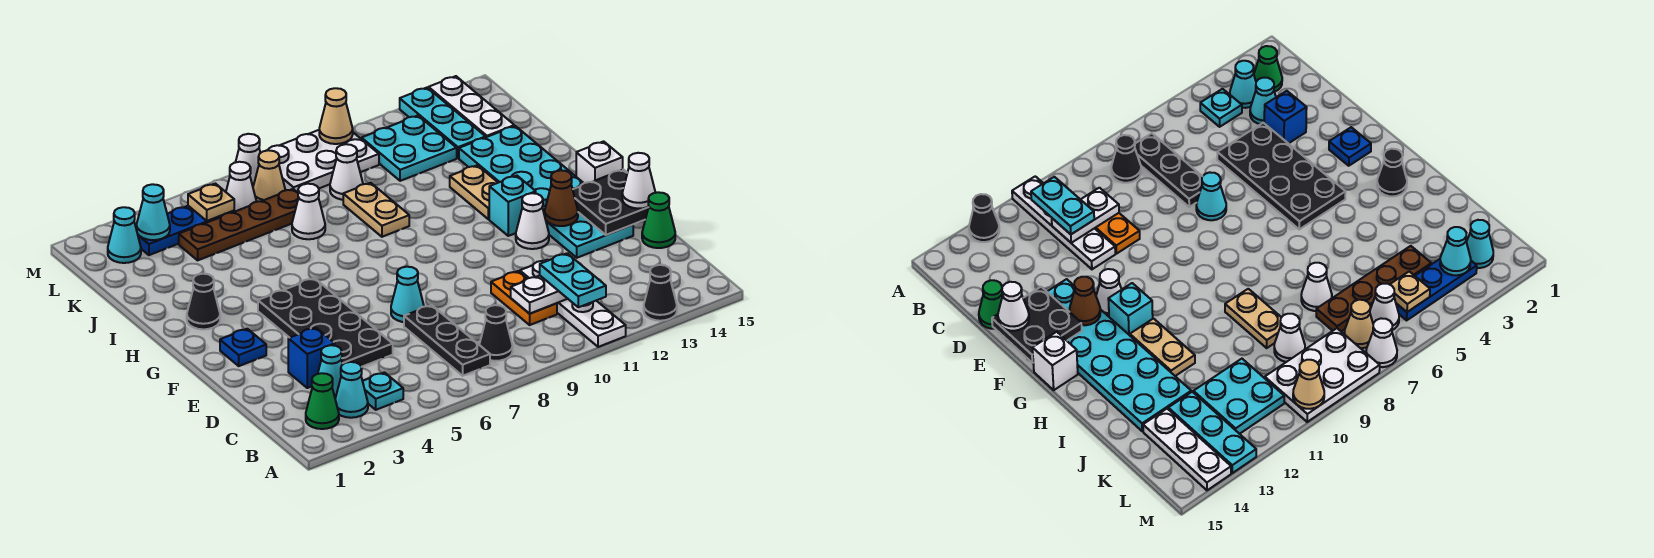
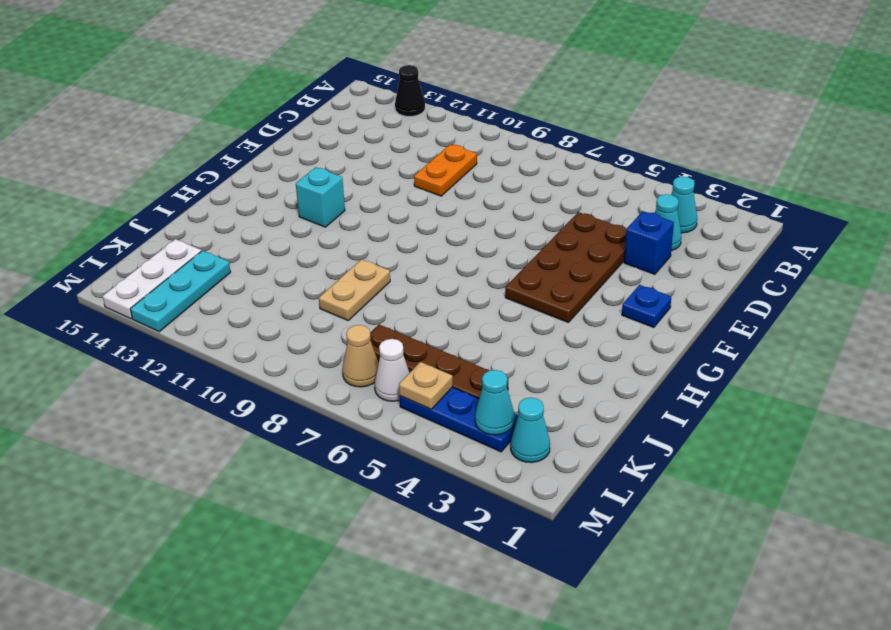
brown plate D4:G5 level 1 -> black plate D4:G5 level 1
none -> white plate A11:D11 level 1
none -> green cone B2 level 1
none -> cyan plate B4 level 1
none -> black plate B7:D7 level 1

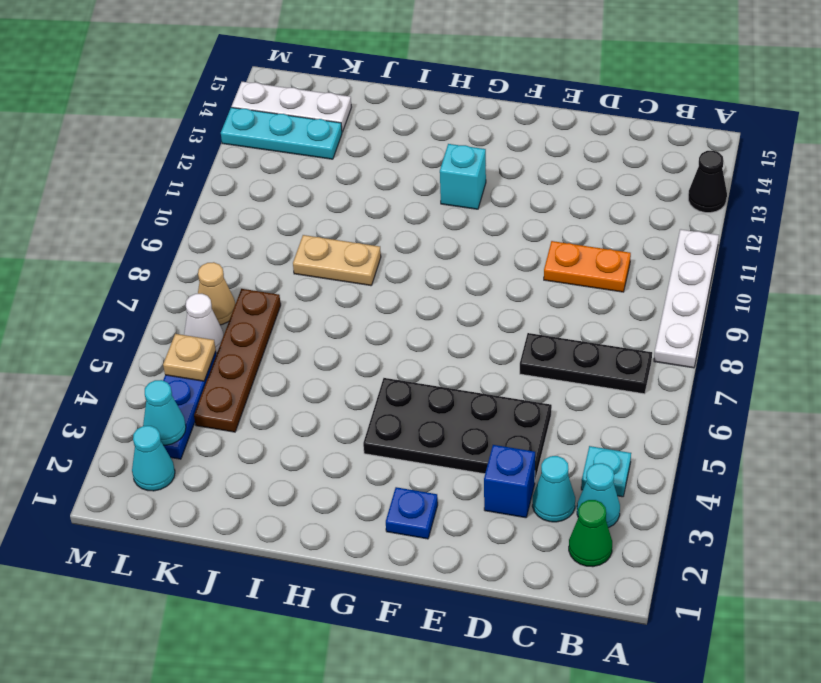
white plate A8:A11 level 1 -> white plate A11:D11 level 1
none -> black cone B8 level 1
none -> green cone D15 level 1
none -> cyan cone E7 level 1
none -> cyan plate E13:J14 level 1

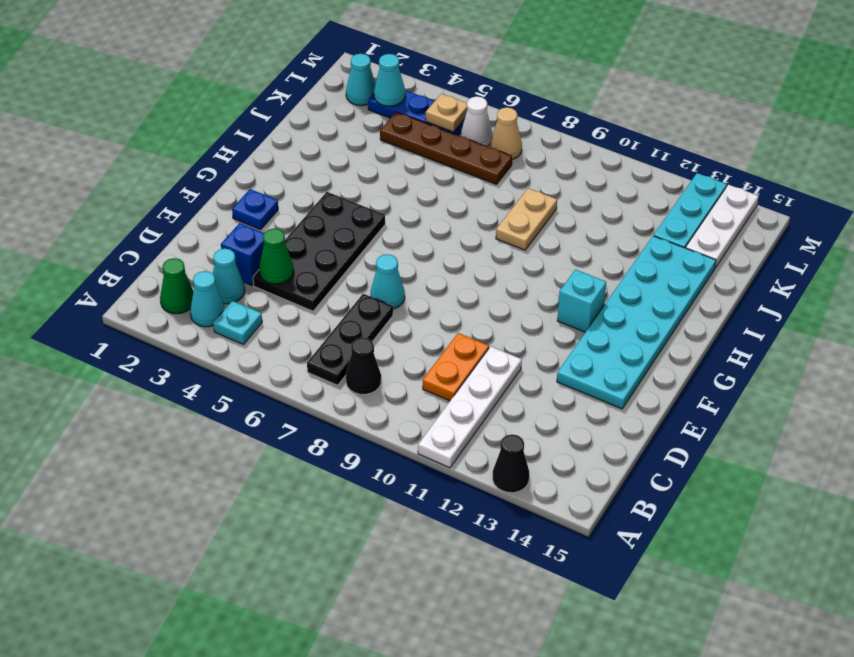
green cone D4 level 2 -> green cone D15 level 1
none -> white cone F12 level 1
none -> white brick G15 level 1
none -> black cone H2 level 1
none -> tan plate H12:I12 level 1

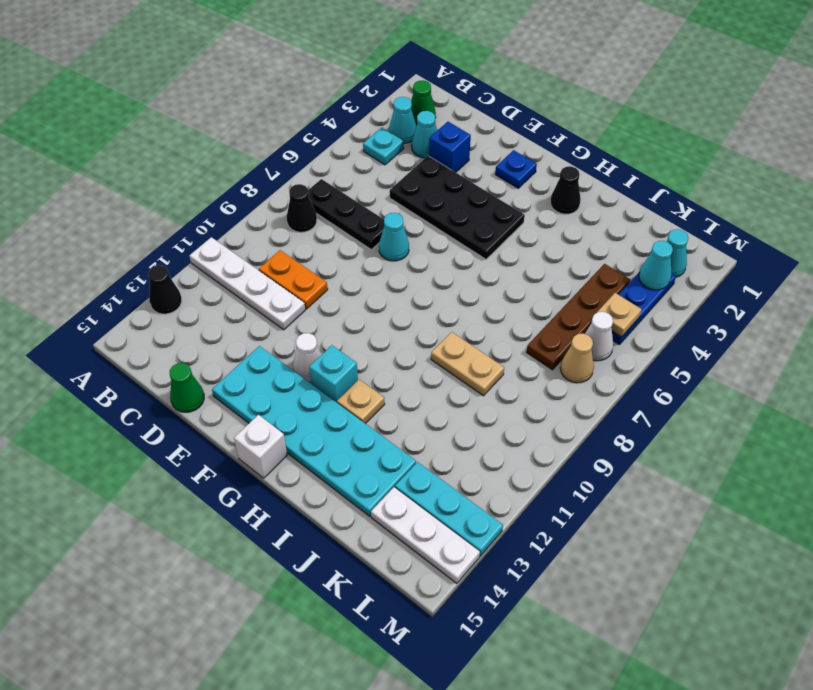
tan plate H12 level 1 -> tan plate H12:I12 level 1
none -> white cone J7 level 1
none -> white cone K9 level 1
none -> cyan plate K11:L12 level 1
none -> white plate L8:M10 level 1

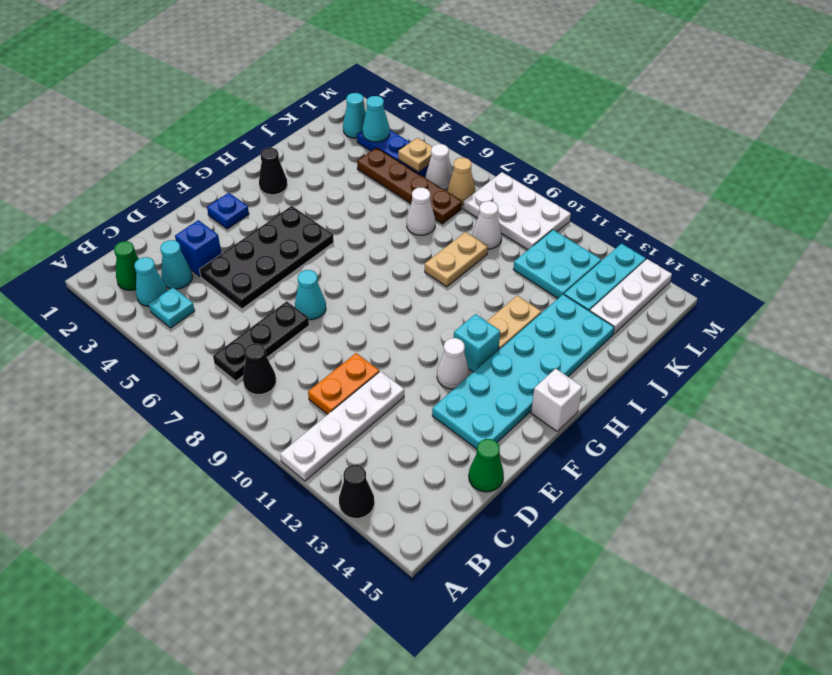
none -> white cone M7 level 1
none -> white plate C10:C11 level 2
none -> black plate E14:F15 level 2
none -> brown cone F13 level 2

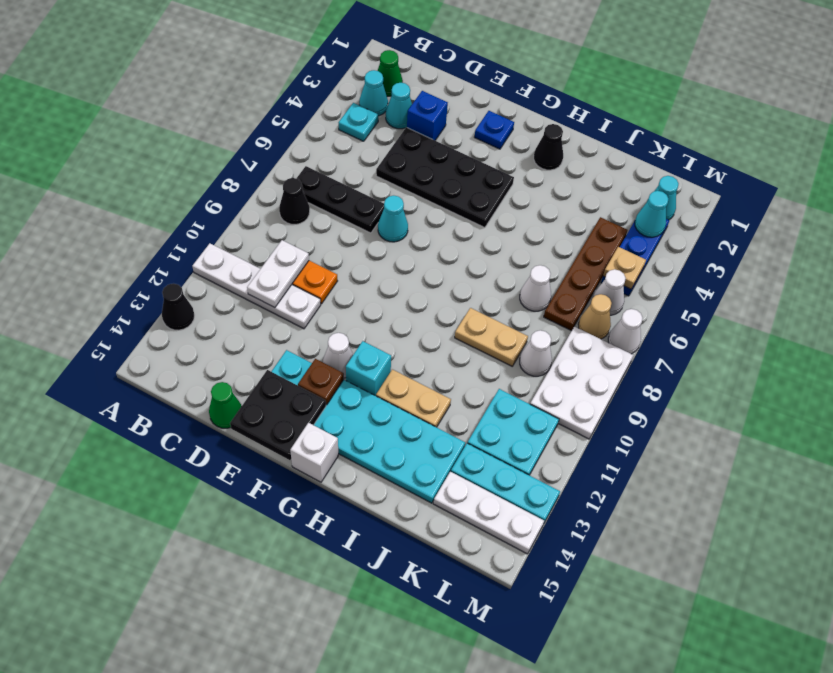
brown plate F13 level 2 -> brown cone F13 level 2
none -> tan cone M10 level 2
none -> cyan plate B11:C11 level 3
none -> white cone E15 level 3

